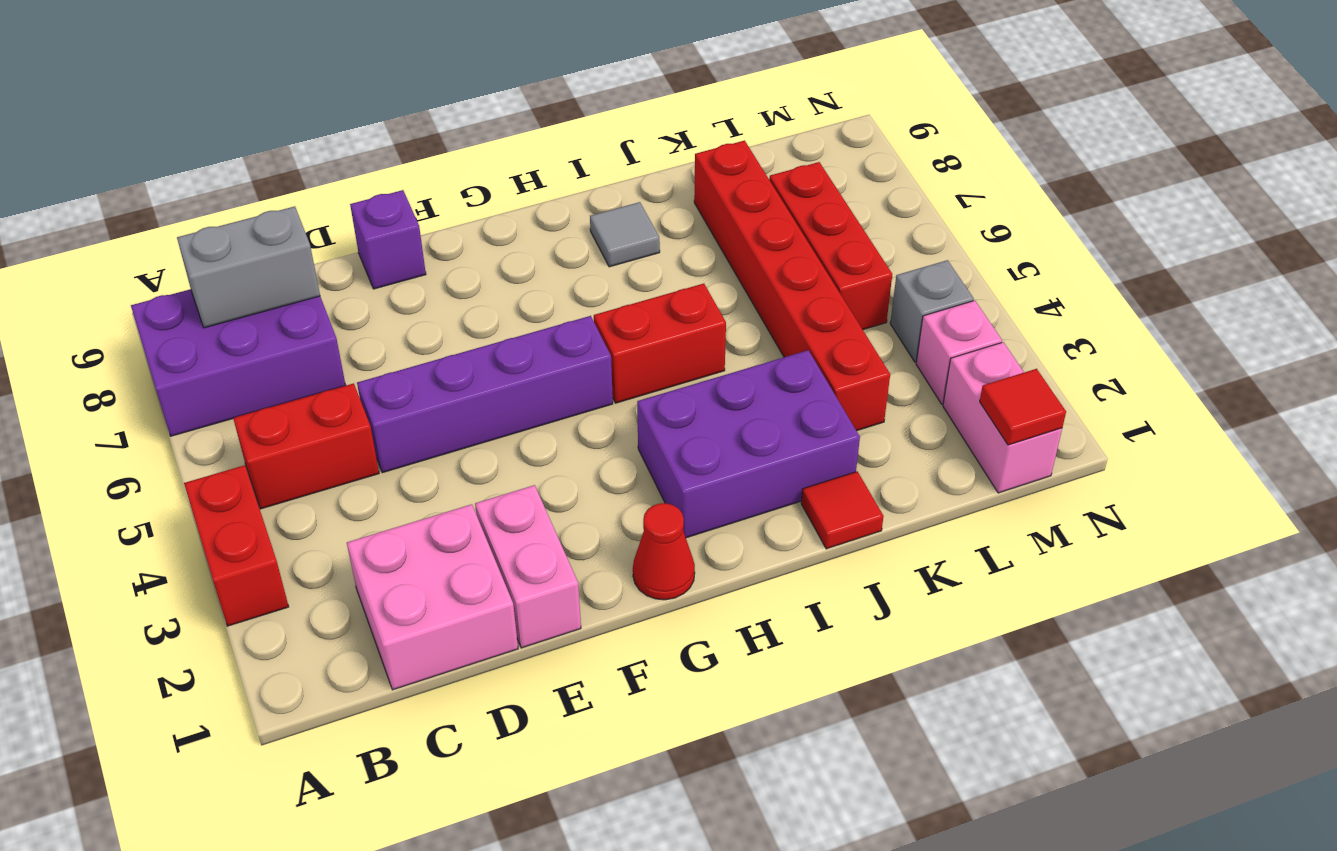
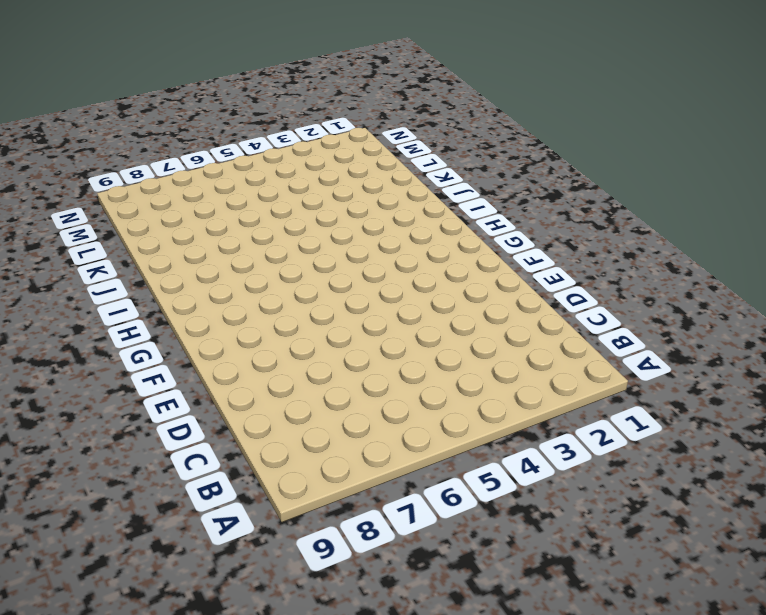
none -> red brick A3:A4 level 1
none -> purple brick A7:C8 level 1
none -> red brick B5:C5 level 1

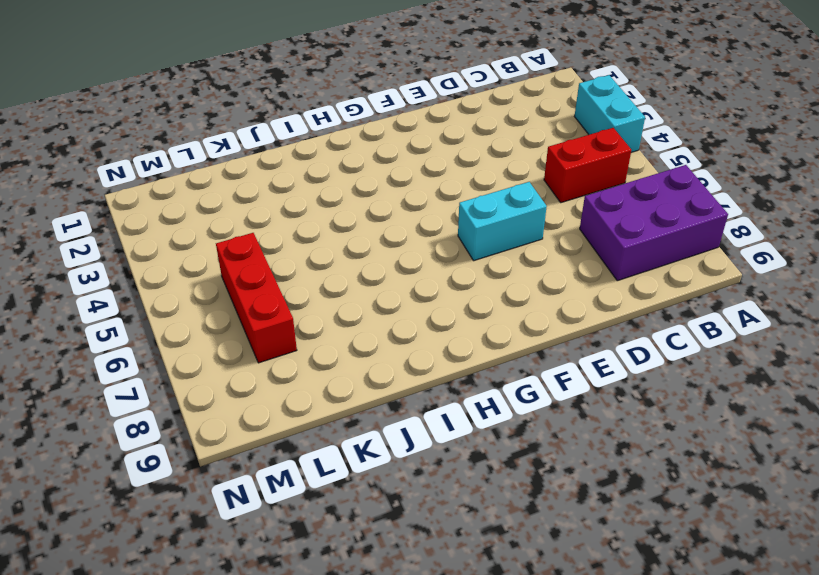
cyan brick A3:A4 level 1 -> red brick A3:A4 level 1
cyan brick E6:F6 level 1 -> none
none -> pink brick C1:D2 level 1
none -> purple brick D5:G5 level 1
none -> pink brick E1:E2 level 1

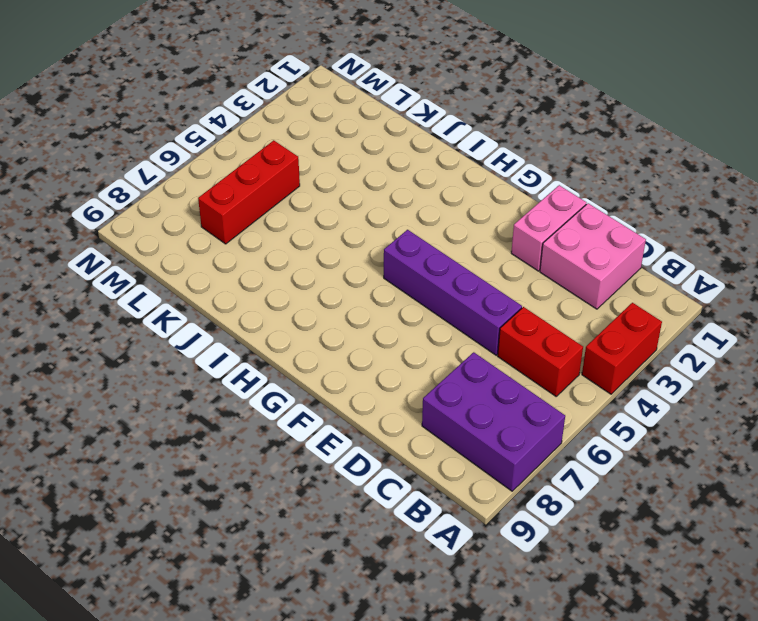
none -> purple brick E9 level 1
none -> red cone G1 level 1
none -> purple brick H2:J3 level 1

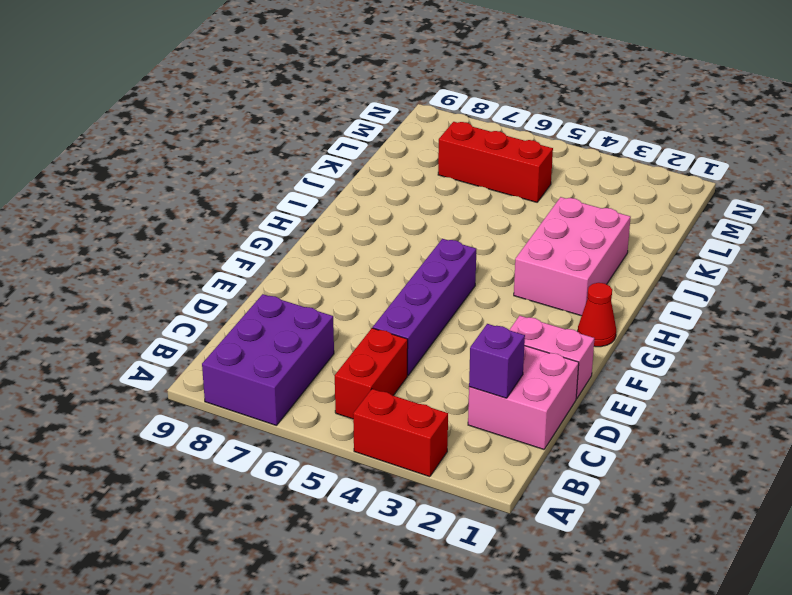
purple brick C2 level 2 -> purple brick E9 level 1
pink brick H2:J3 level 1 -> purple brick H2:J3 level 1
none -> red brick H5:I5 level 1
none -> grey tile I8 level 1
none -> red tile J1 level 1

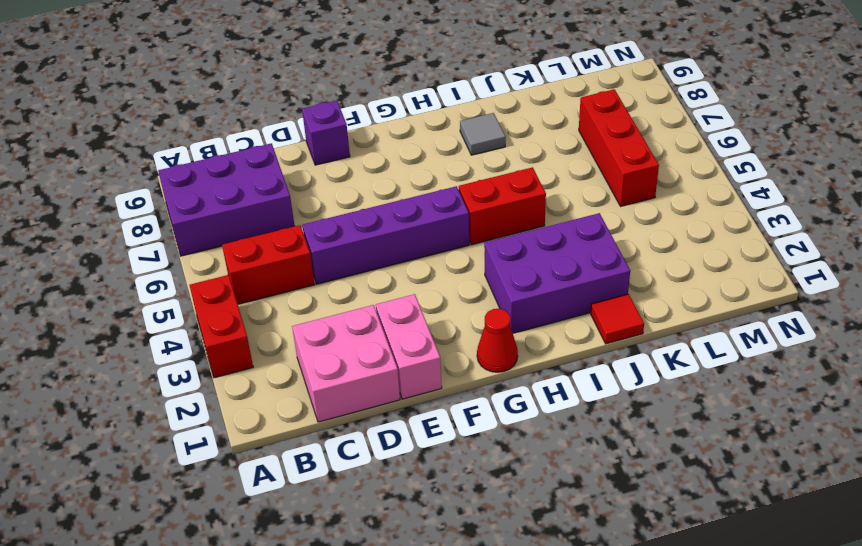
none -> red brick K3:K8 level 1
none -> pink brick M1:M2 level 1
none -> pink brick M3 level 1

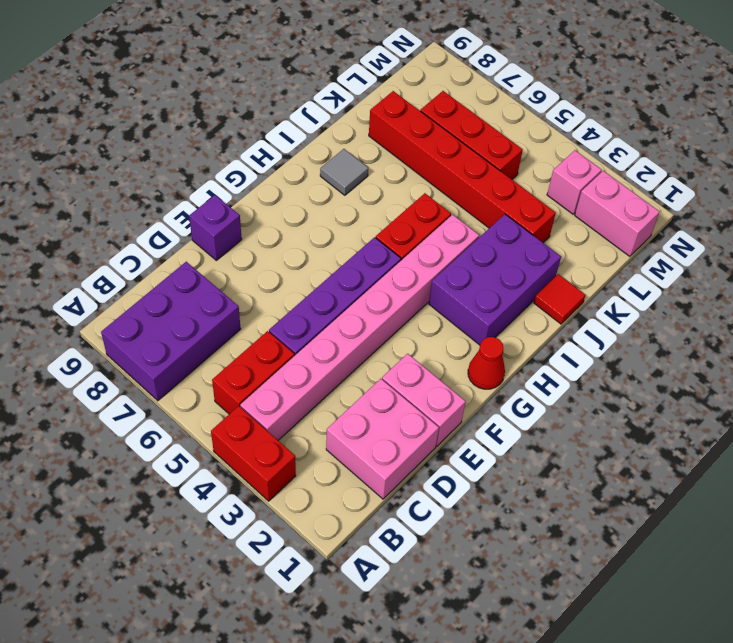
pink brick B4:I4 level 1 -> none
none -> grey brick M4 level 1
none -> grey brick B8:C8 level 2
none -> red tile M1 level 2

